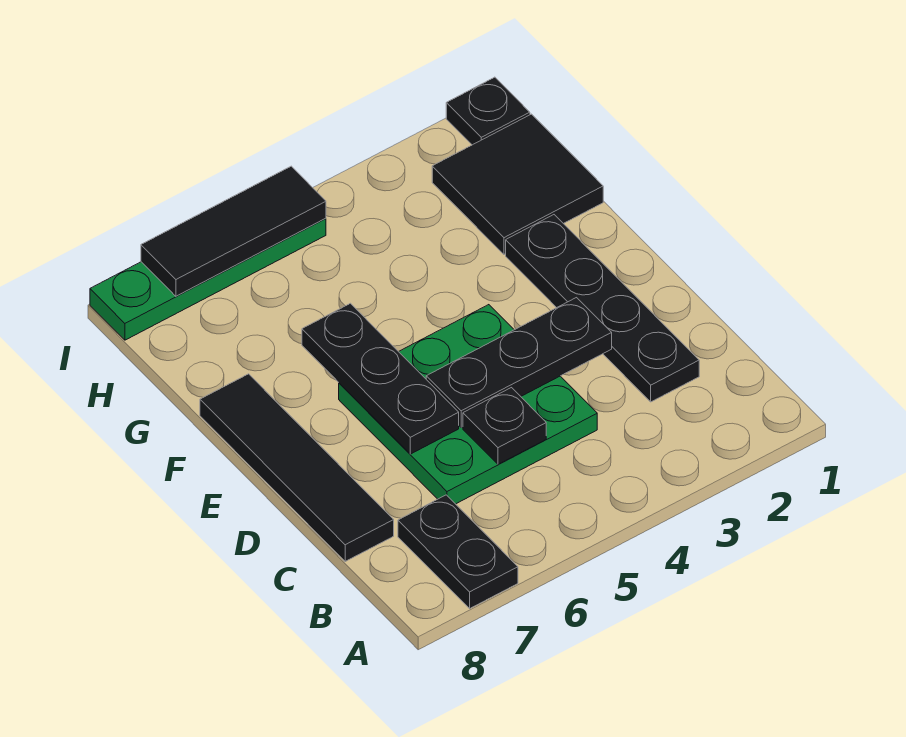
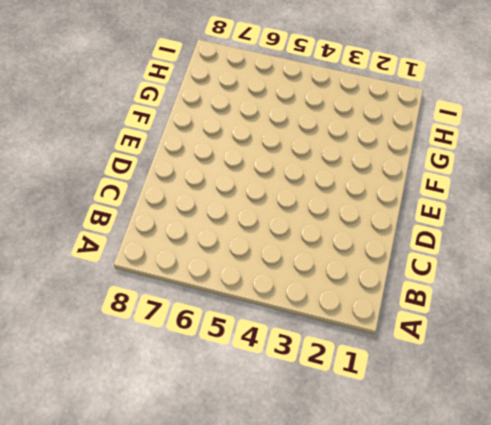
none -> black plate A7:B7 level 1
none -> black plate C2:F2 level 1

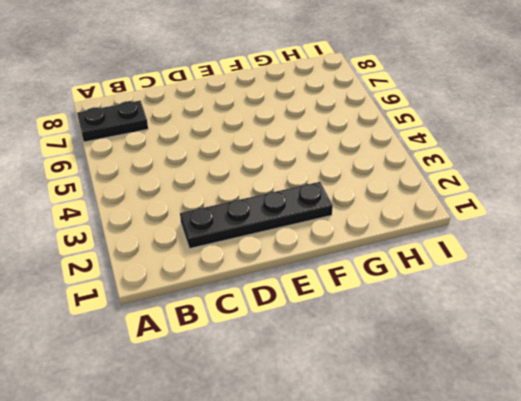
none -> green plate C4:E6 level 1
none -> black tile C8:F8 level 1

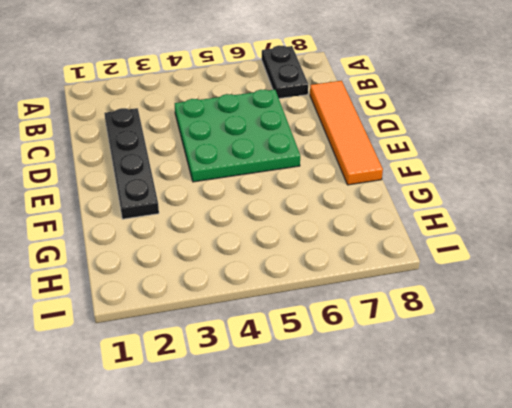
orange tile C8:F8 level 1 -> black tile C8:F8 level 1
none -> black tile G1:H2 level 1
none -> black plate I1 level 1

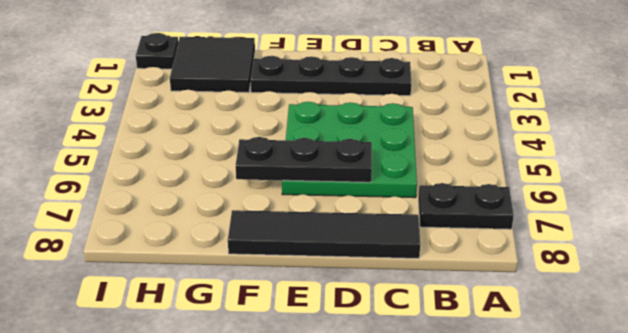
none -> green plate I5:I8 level 1
none -> black plate C5 level 2

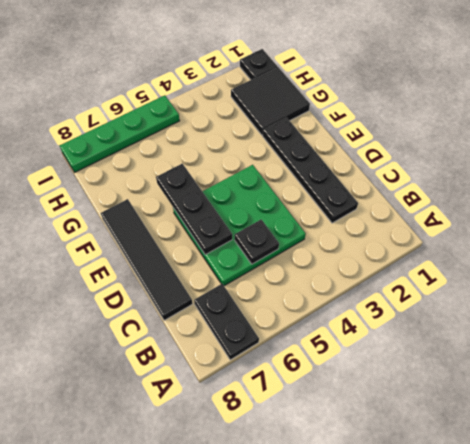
none -> black plate D3:D5 level 2
none -> black tile I5:I7 level 2

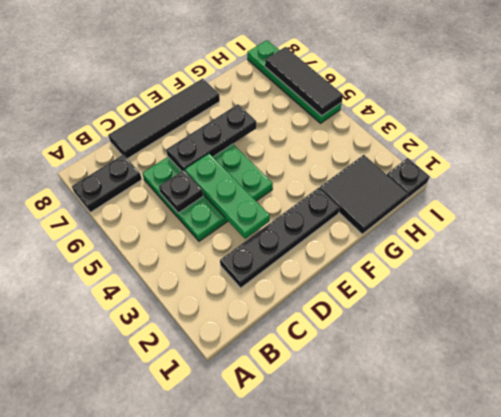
green plate D3:D5 level 2 -> black plate D3:D5 level 2

